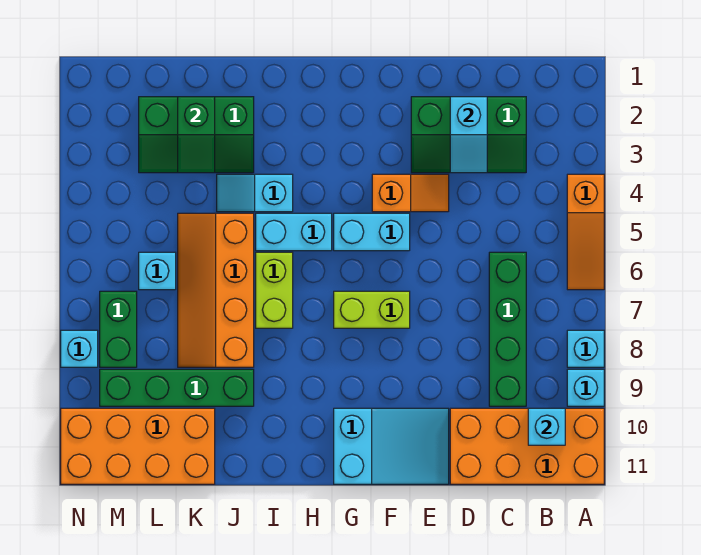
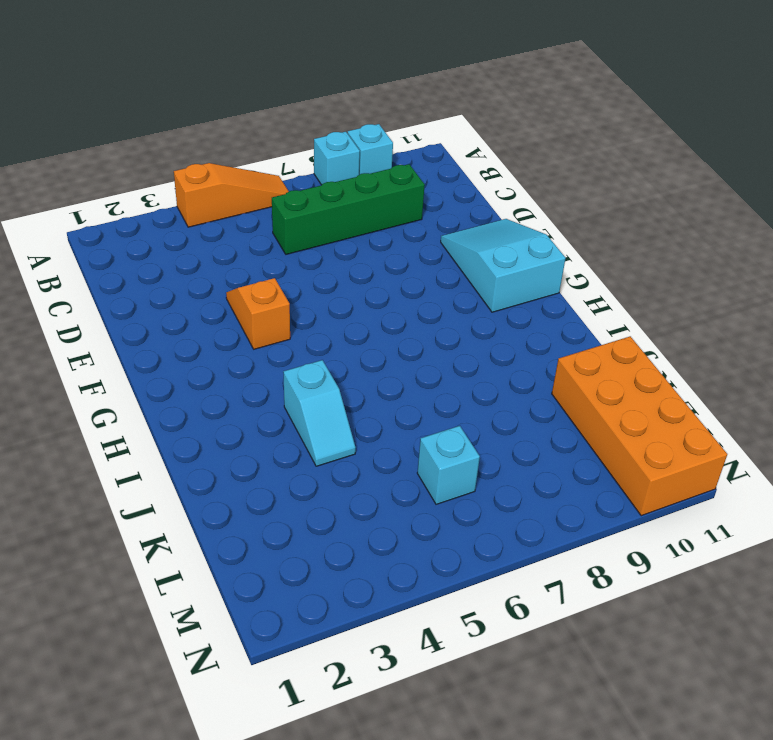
none -> orange brick A10:D11 level 1
none -> green slope C2:E3 level 1 top 2
none -> cyan brick F5:G5 level 1

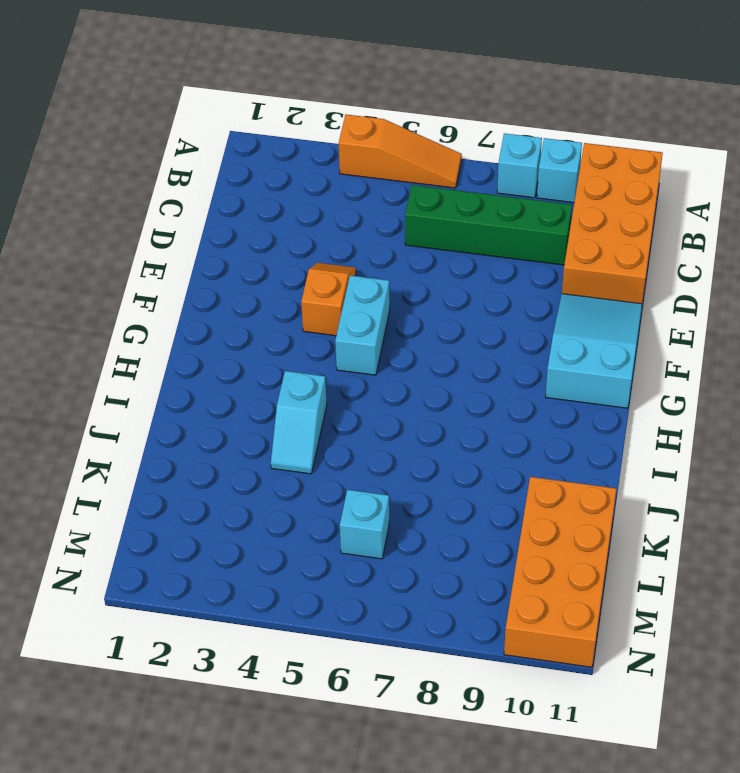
none -> green slope C2:E3 level 1 top 2
none -> lime brick F7:G7 level 1
none -> cyan brick H5:I5 level 1

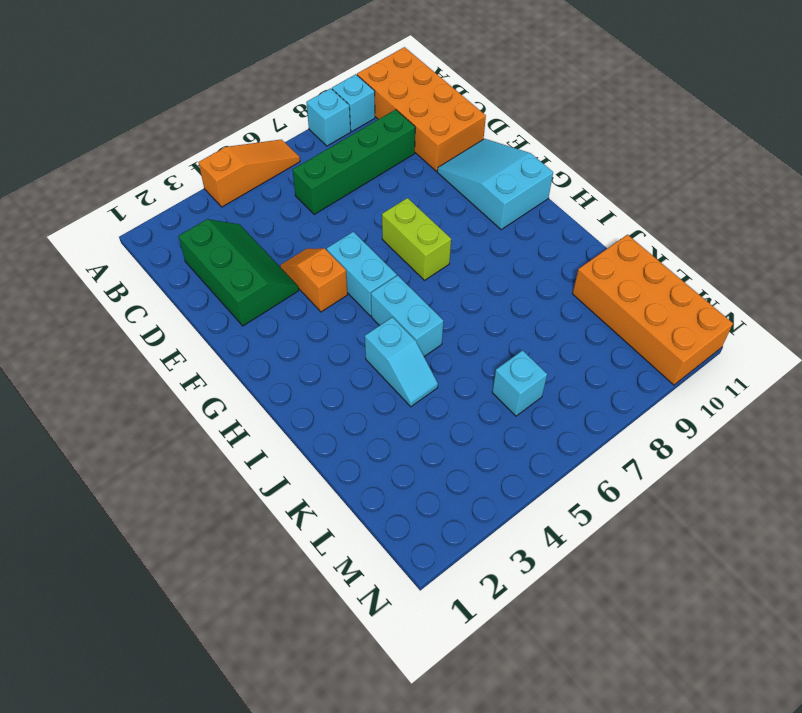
none -> lime brick I6:I7 level 1
none -> green slope J2:L3 level 1 top 2
none -> orange slope J5:K8 level 1 top J

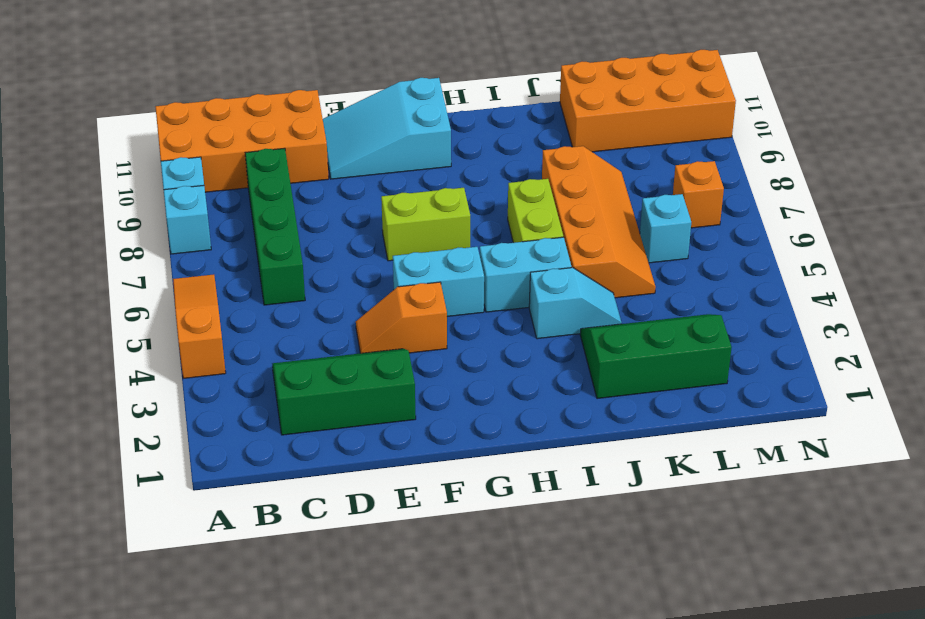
orange brick M7 level 1 -> green brick M7:M8 level 1
none -> green brick J9:M9 level 1
none -> cyan brick N8 level 1
none -> cyan brick B10 level 2

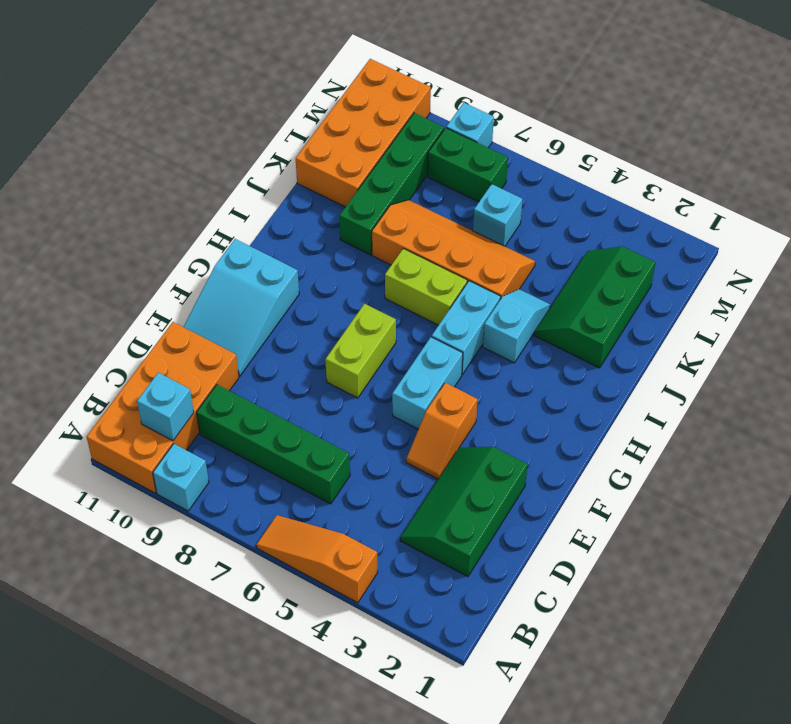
none -> cyan brick A8 level 1
none -> cyan slope D2:D3 level 2 top 2
none -> green slope K2:K3 level 2 top 2

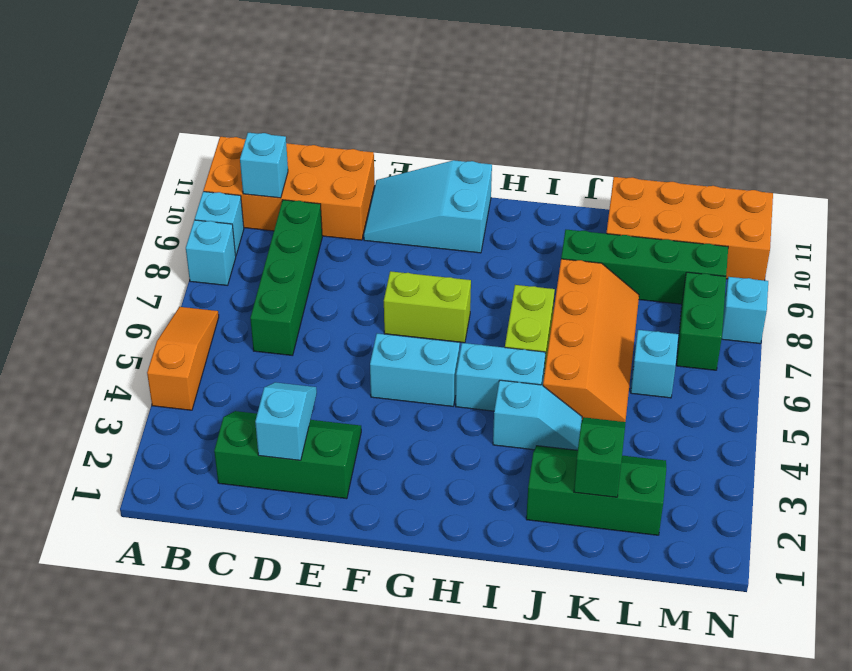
none -> orange slope E4:F4 level 1 top F

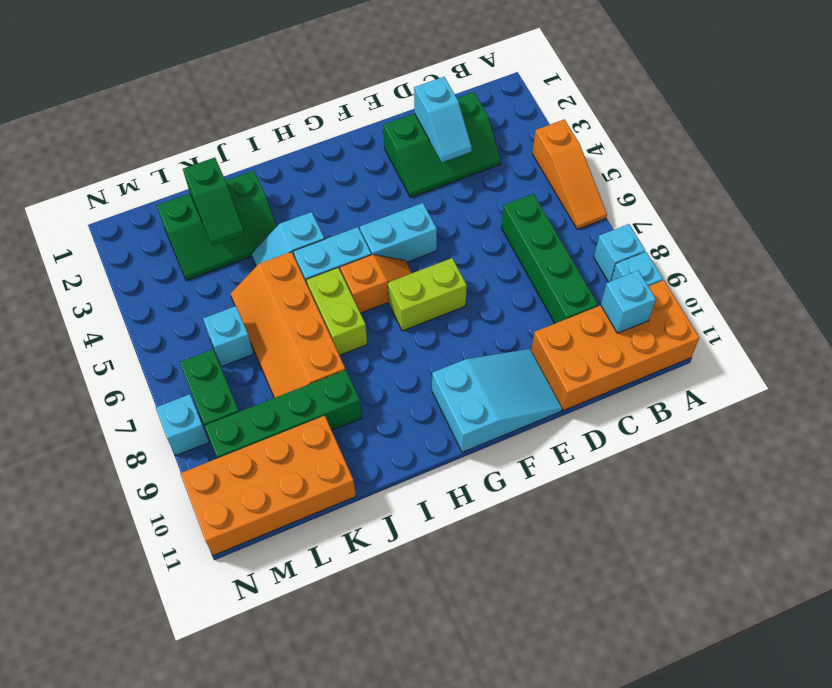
orange slope G6:H6 level 1 top H -> orange slope E4:F4 level 1 top F

